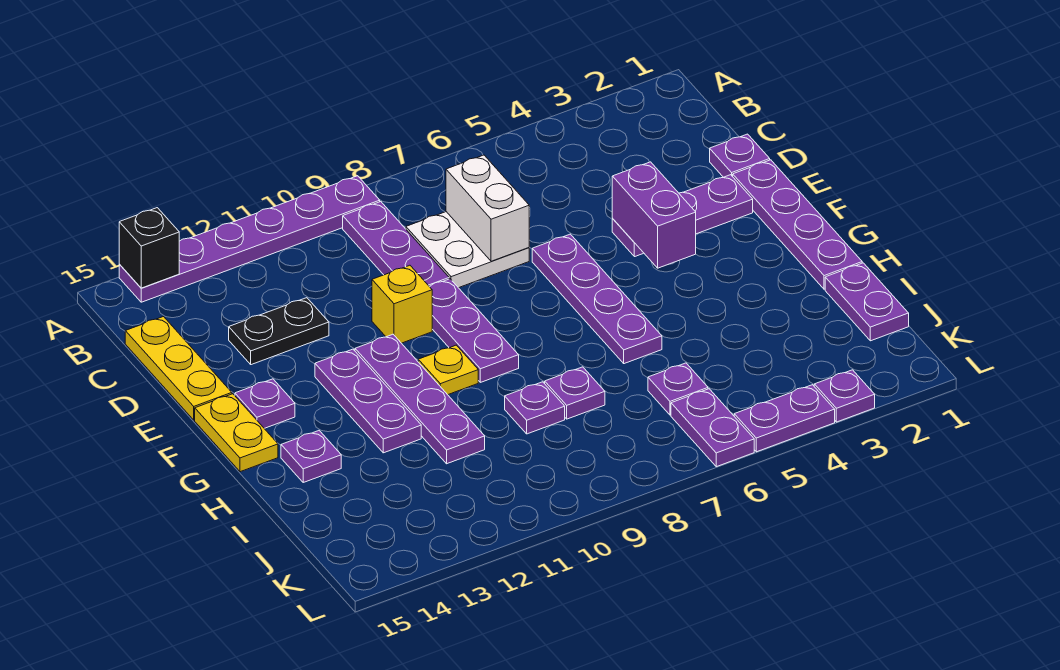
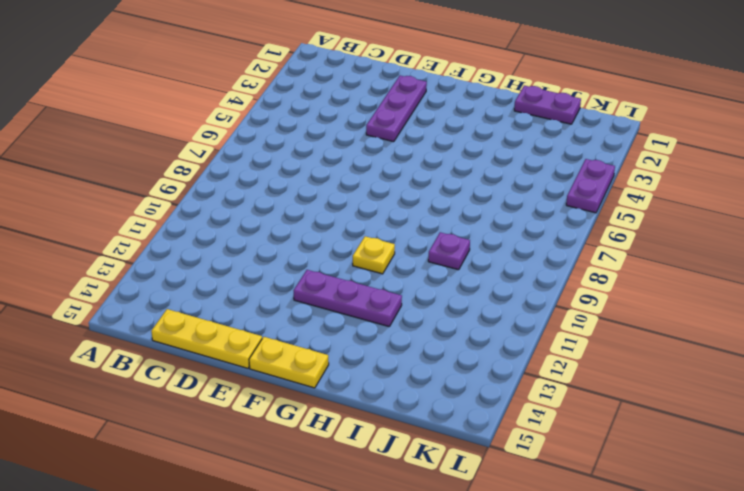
none -> purple plate A9:A14 level 1
none -> purple plate B9:D9 level 1
none -> white plate C7:D8 level 1

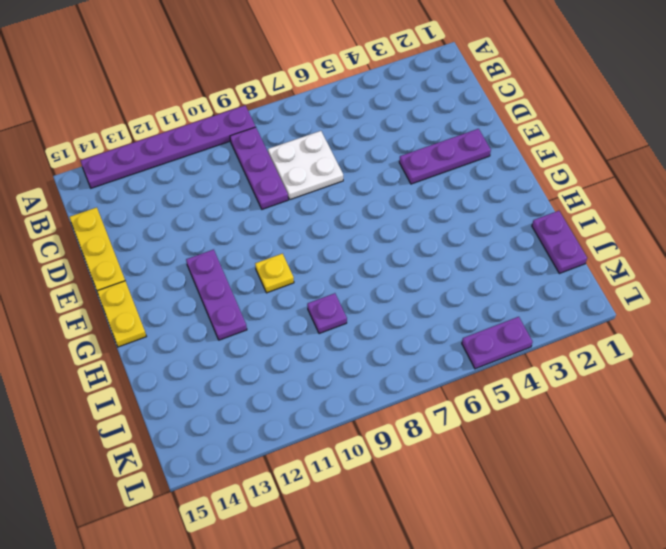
none -> purple plate D1 level 1
none -> black plate D12:D13 level 1
none -> purple plate E1:H1 level 1

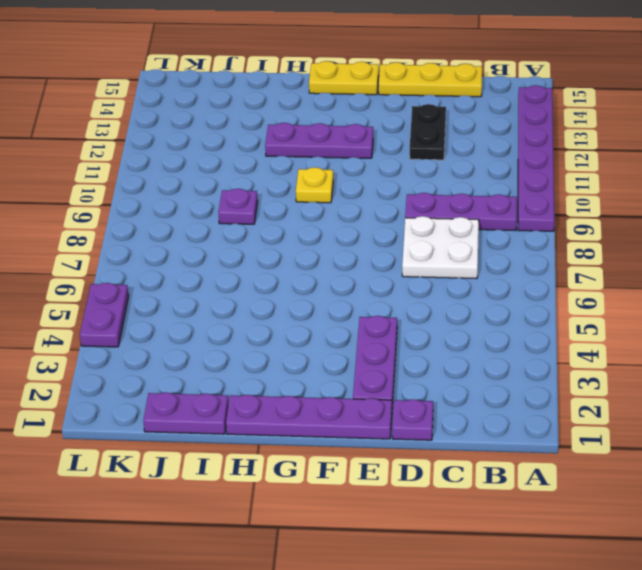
none -> purple plate E6:H6 level 1
none -> purple plate E9:G9 level 1
none -> yellow brick E10 level 1

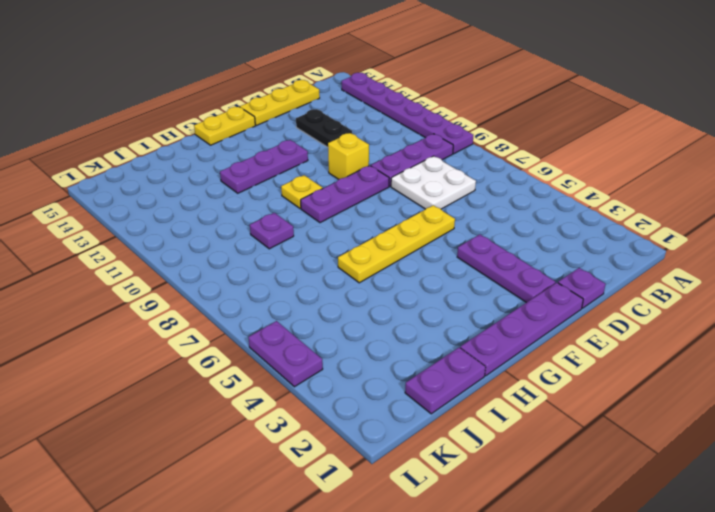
yellow plate E6:H6 level 1 -> purple plate E6:H6 level 1
none -> purple plate F11:I11 level 1
none -> purple plate F14 level 1
none -> purple plate H14 level 1

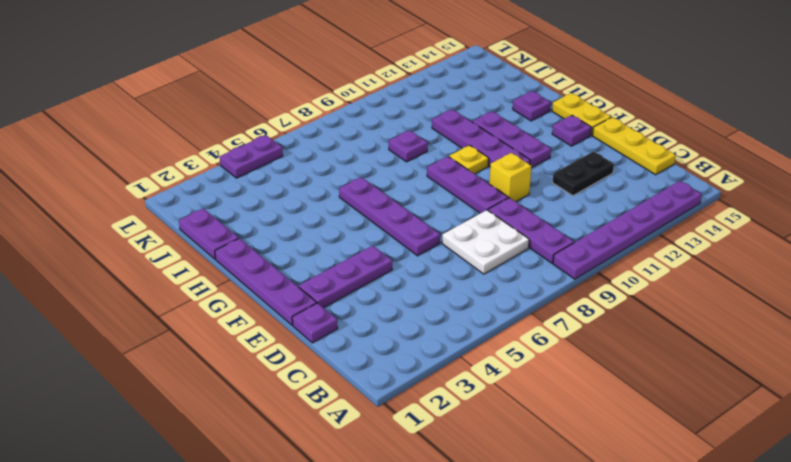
none -> purple plate I8 level 1
none -> purple plate J6 level 1
none -> purple plate K6:L6 level 1

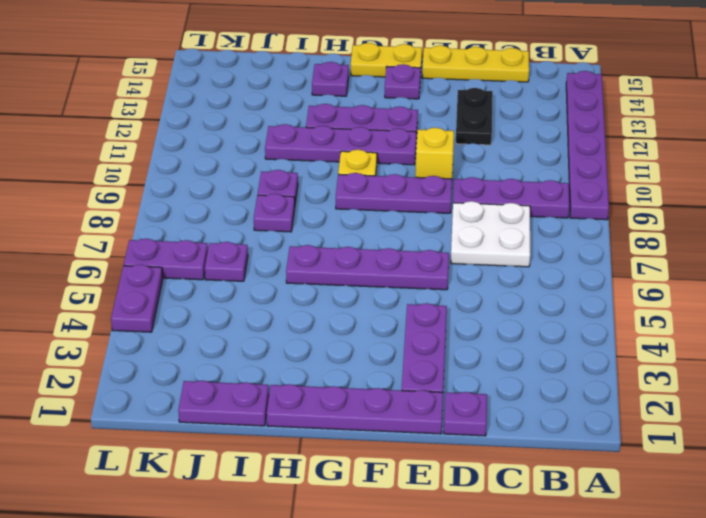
none -> purple plate L3 level 1
none -> black brick A14 level 2
none -> white brick C7:D7 level 2

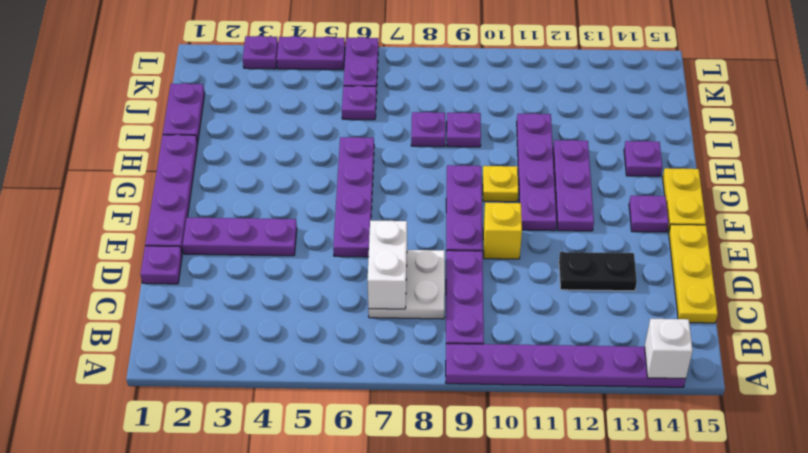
white brick A14 level 2 -> black brick A14 level 2
none -> purple brick E4:F4 level 2

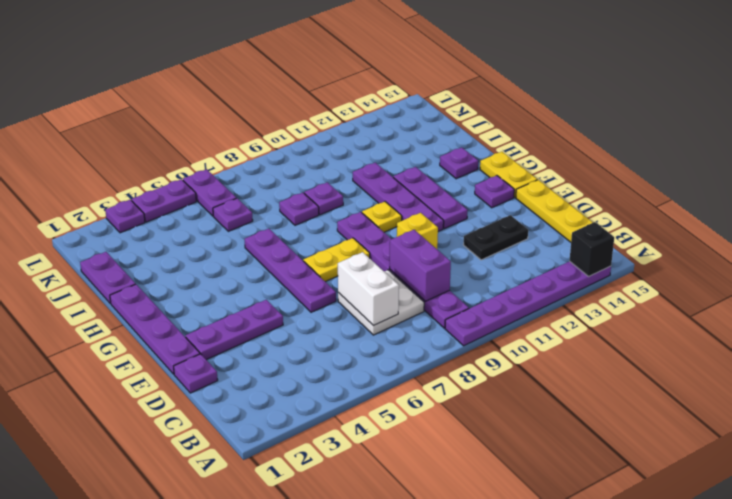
purple brick C9:D9 level 2 -> purple brick E4:F4 level 2
yellow plate F7:F8 level 1 -> none

